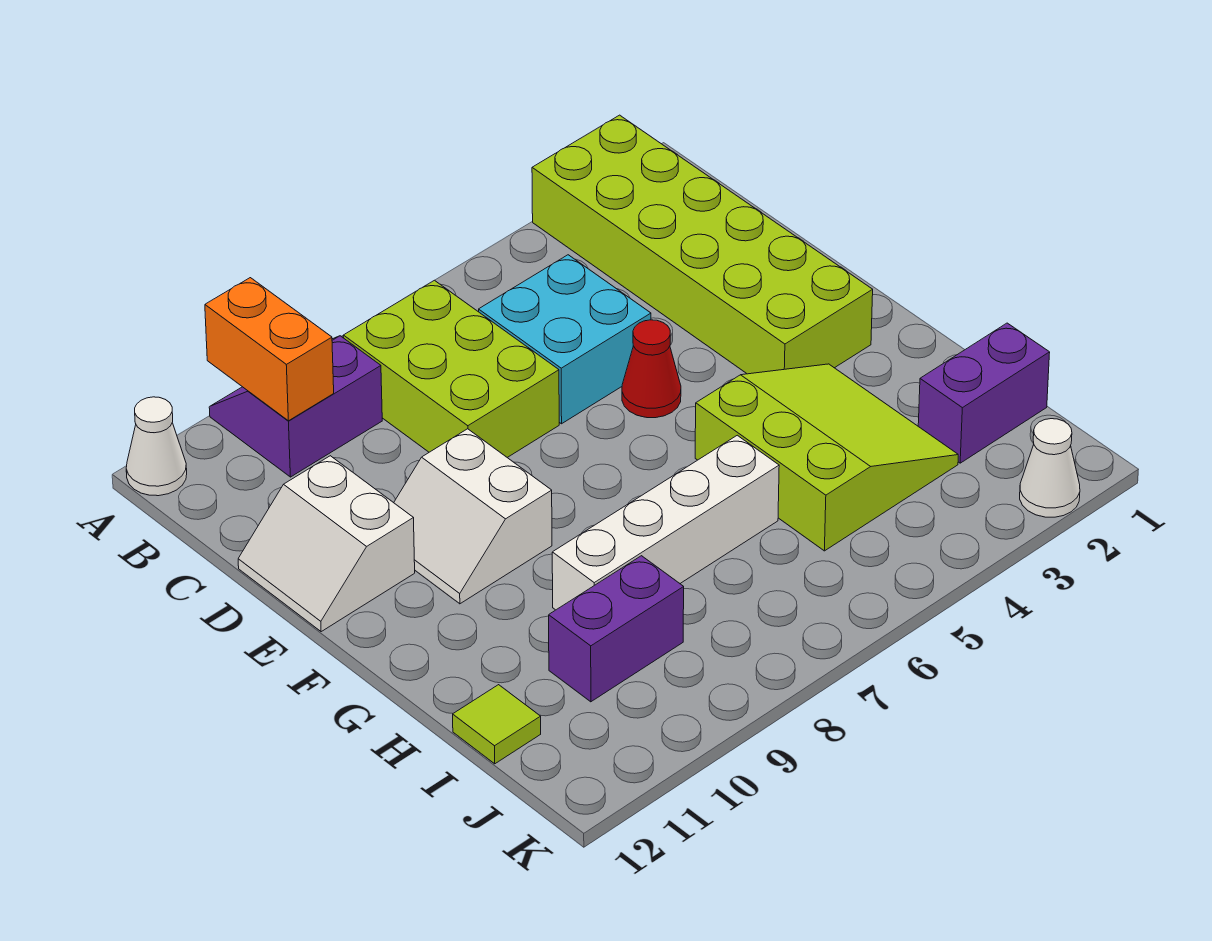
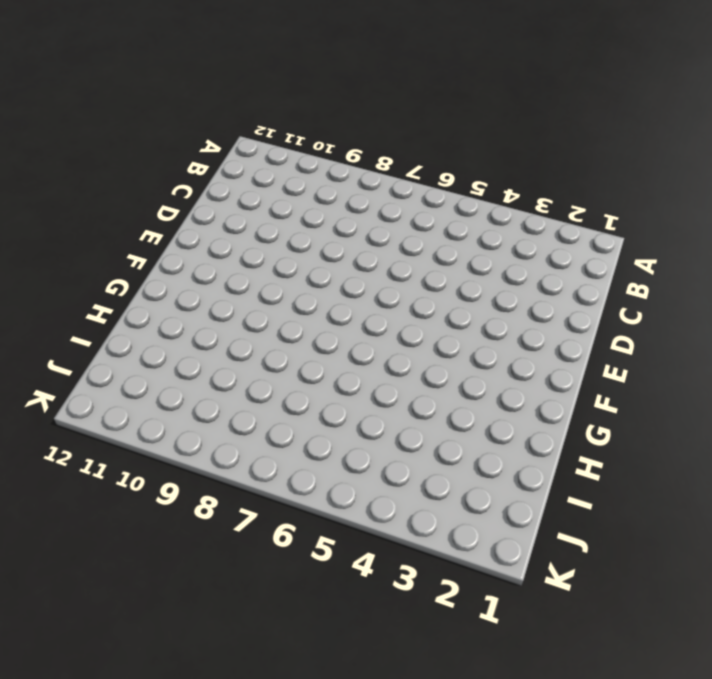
none -> lime brick A2:F3 level 1
none -> purple slope A9:B10 level 1 top B
none -> white cone A12 level 1

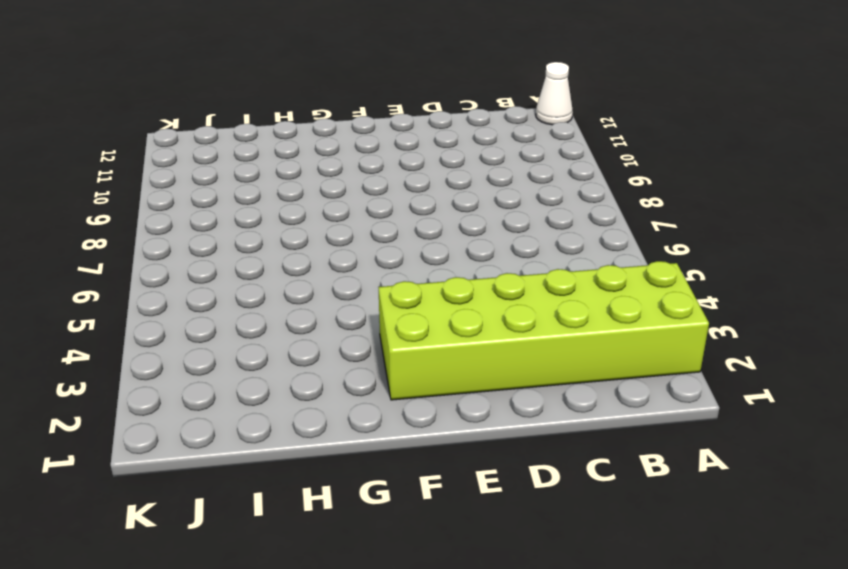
none -> purple slope A9:B10 level 1 top B
none -> lime brick B7:D8 level 1
none -> cyan brick C5:D6 level 1

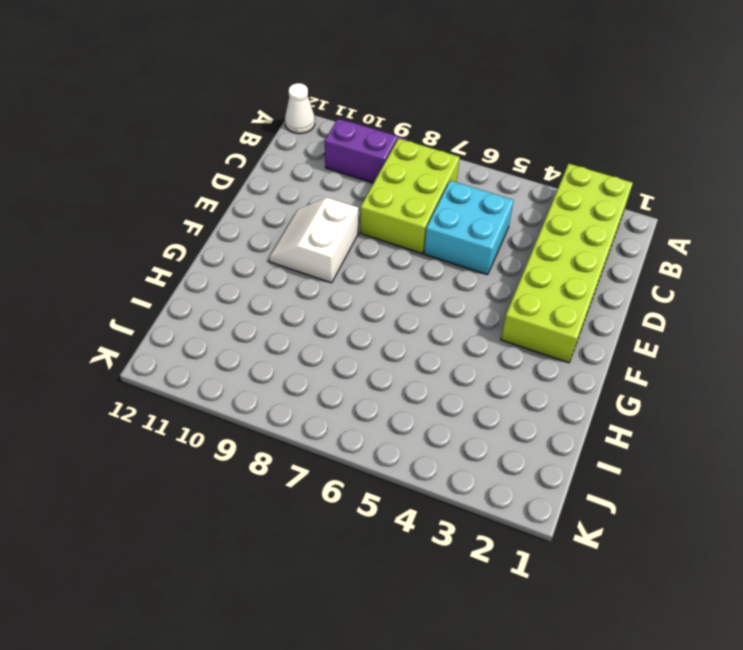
none -> white slope D11:E12 level 1 top 11
none -> red cone E5 level 1
none -> lime slope G3:I5 level 1 top 5

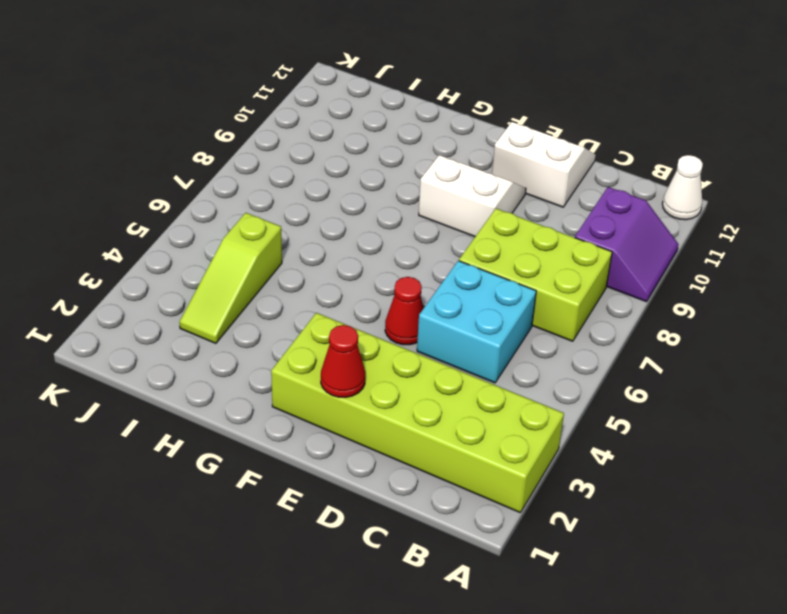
red cone E2 level 2 -> none
lime slope I3:I5 level 1 top 5 -> lime slope G3:I5 level 1 top 5
none -> white brick H6:H9 level 1
none -> purple brick I1:I2 level 1
none -> purple brick I9:I10 level 1

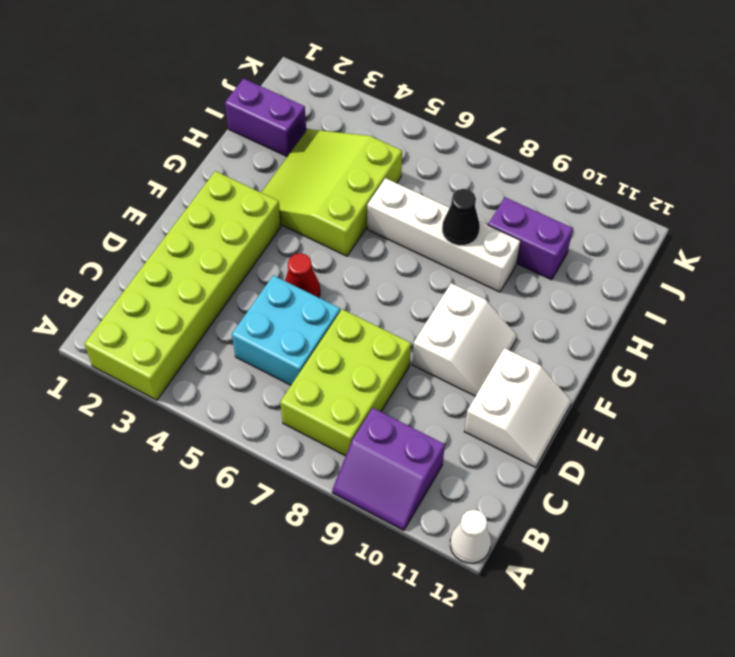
black cone H8 level 2 -> none
none -> lime tile I12 level 1
none -> white cone K2 level 1
none -> orange brick A10:B10 level 2

